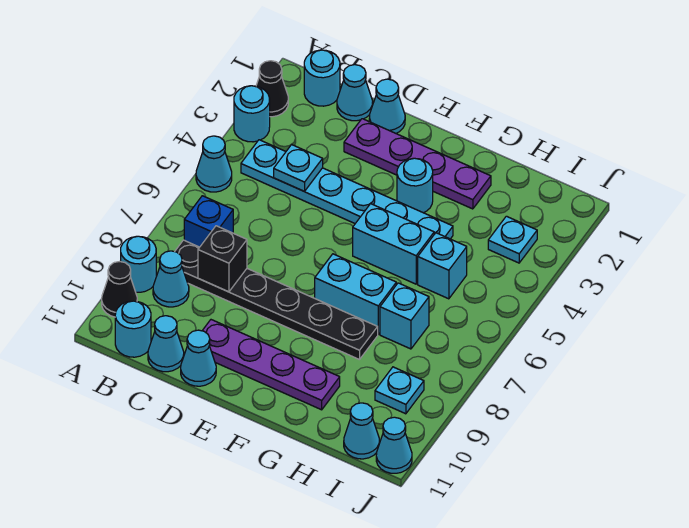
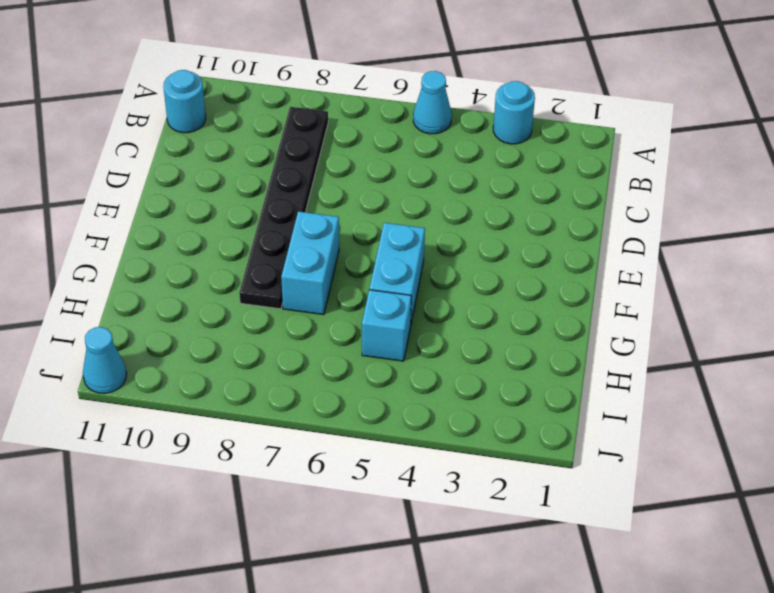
none -> black cone A2 level 1
none -> cyan round brick A9 level 1
none -> black cone A10 level 1

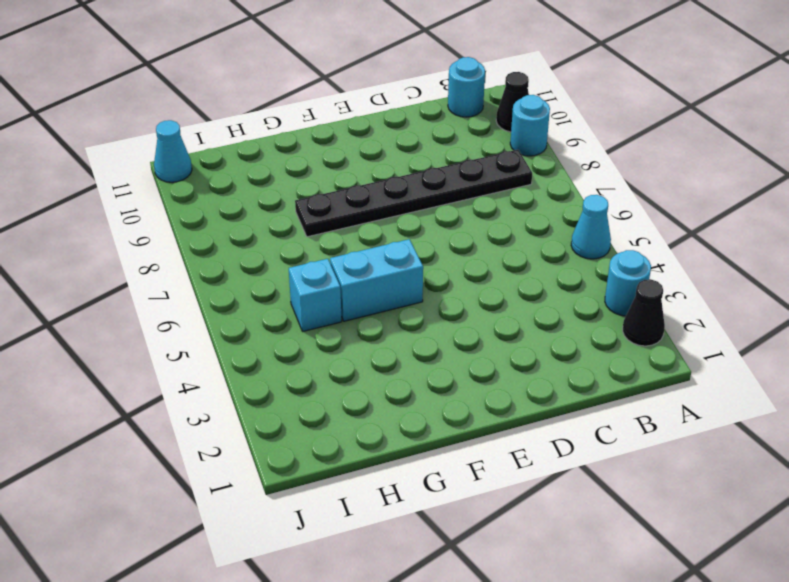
none -> cyan round brick B1 level 1
none -> cyan plate B4:G4 level 1
none -> blue brick B7 level 1

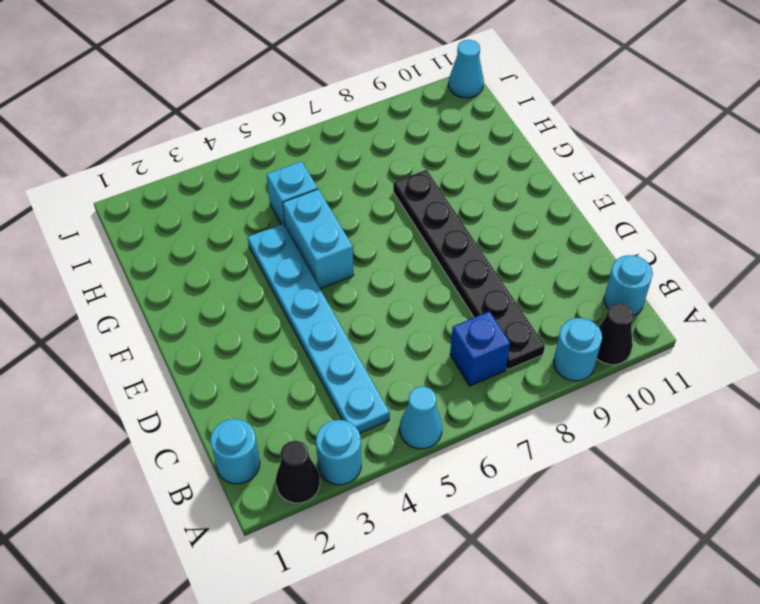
none -> cyan cone B9 level 1
none -> cyan cone C1 level 1
none -> cyan cone C11 level 1

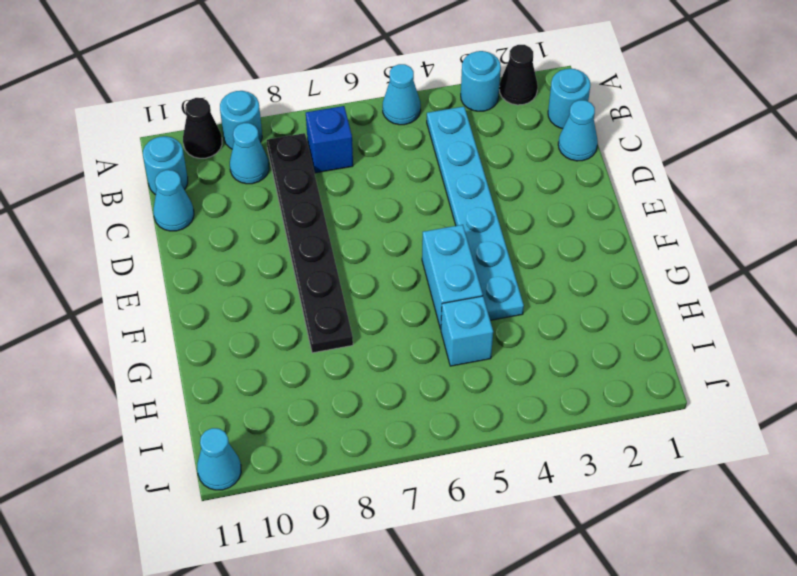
none -> cyan cone D1 level 1
none -> purple plate D2:G2 level 1
none -> purple plate D10:G10 level 1

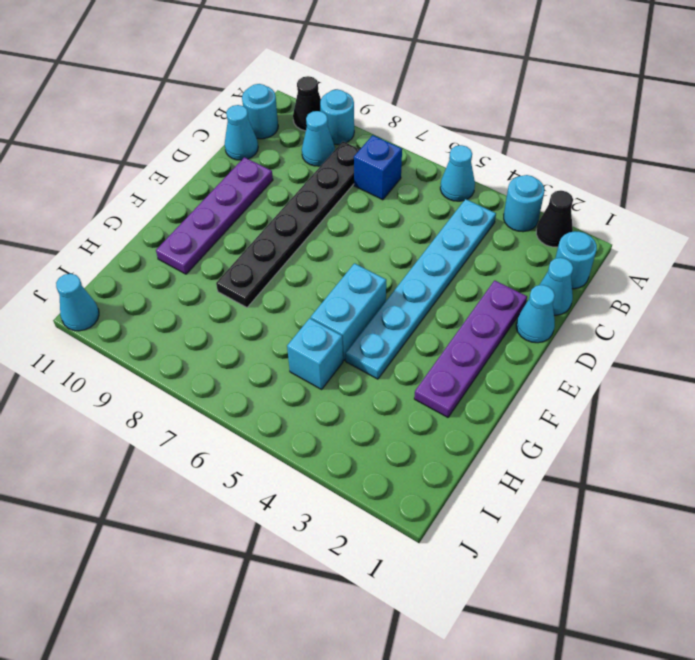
none -> cyan cone D11 level 1
none -> cyan round brick F3 level 1
none -> cyan brick F7:G7 level 1

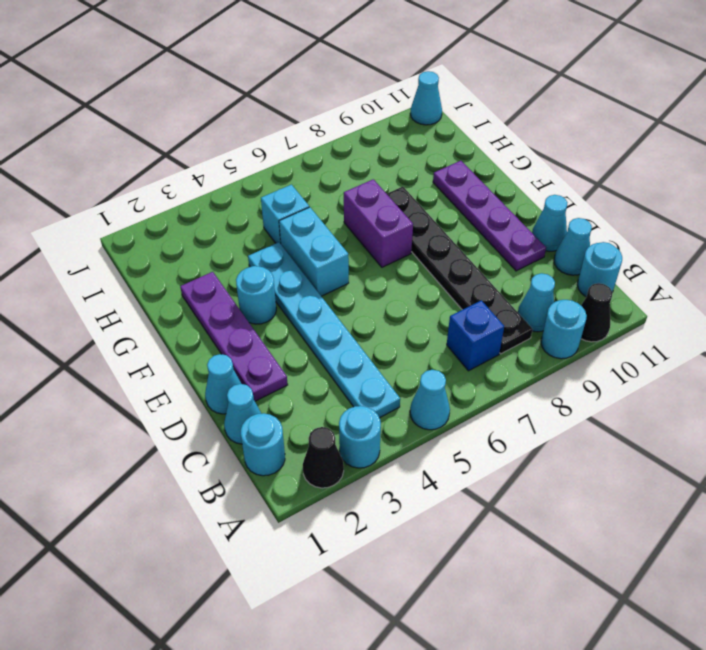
purple brick F7:G7 level 1 -> cyan brick F7:G7 level 1
none -> cyan brick H7 level 1
none -> cyan plate I3 level 1
none -> cyan plate I9 level 1

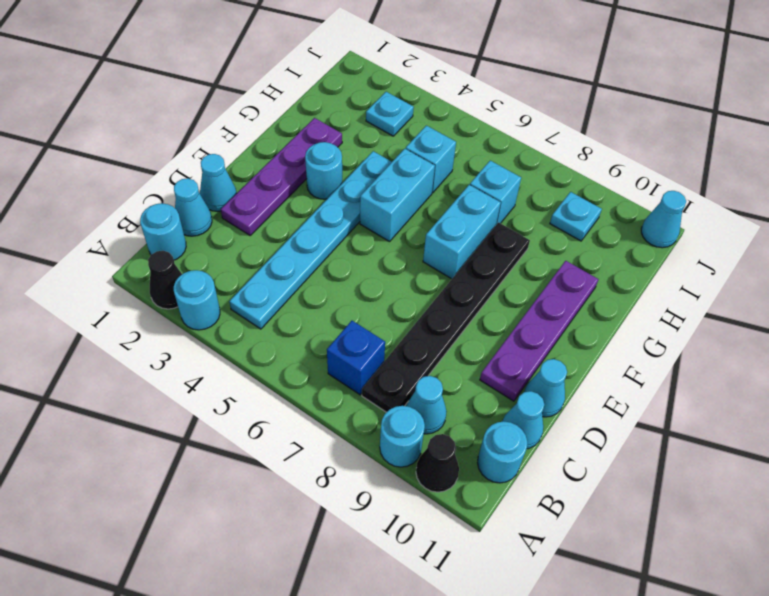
none -> cyan cone A5 level 1
none -> cyan cone I11 level 1
none -> cyan plate C4 level 2

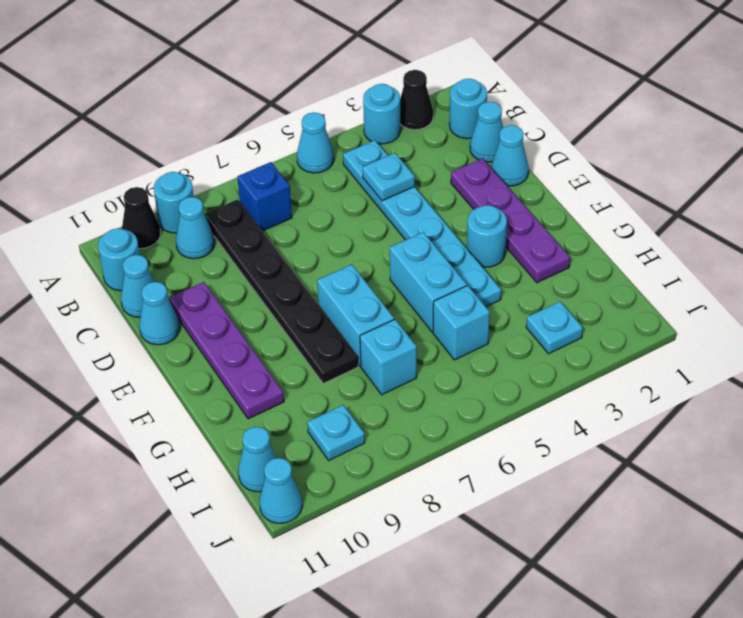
none -> black brick C8 level 2

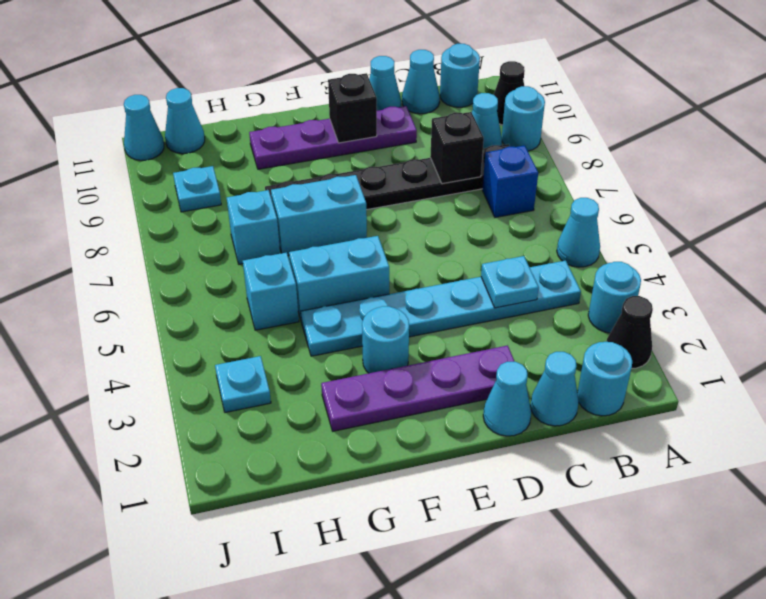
black brick E10 level 2 -> none

